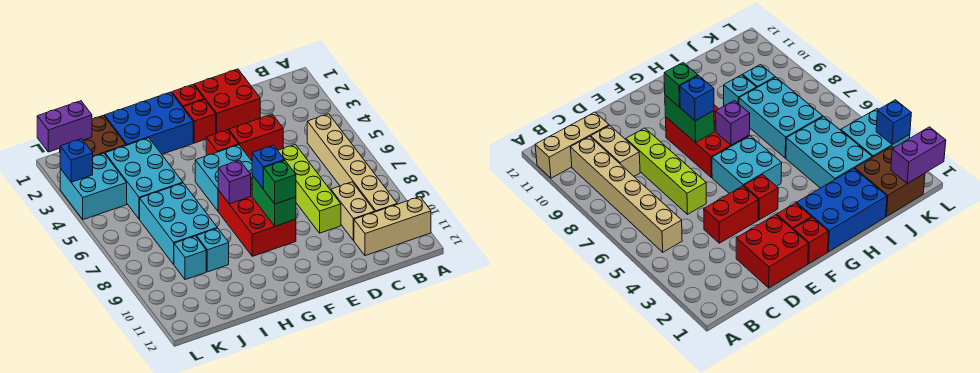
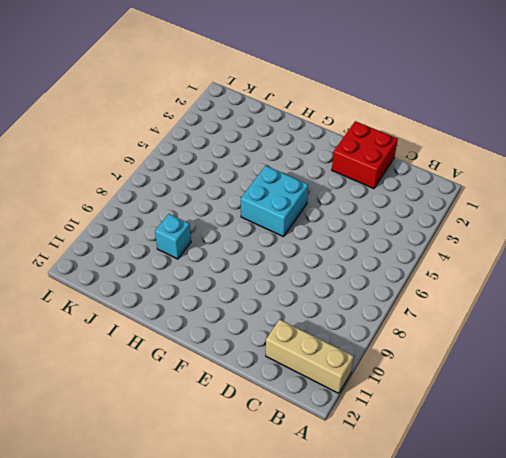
none -> tan brick B5:B10 level 1
none -> tan brick C9:C10 level 1
none -> red brick D4:E4 level 1

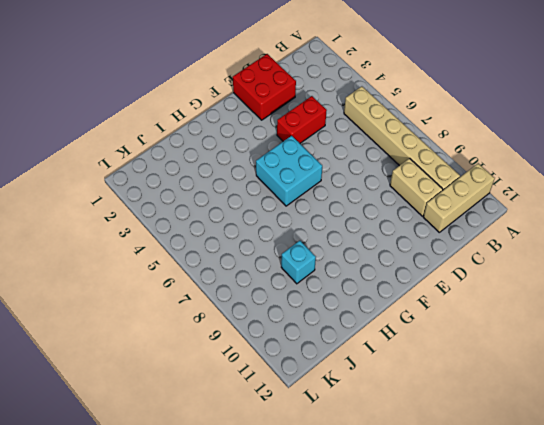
none -> lime brick D6:D9 level 1
none -> red brick F1 level 1
none -> red brick F2 level 1

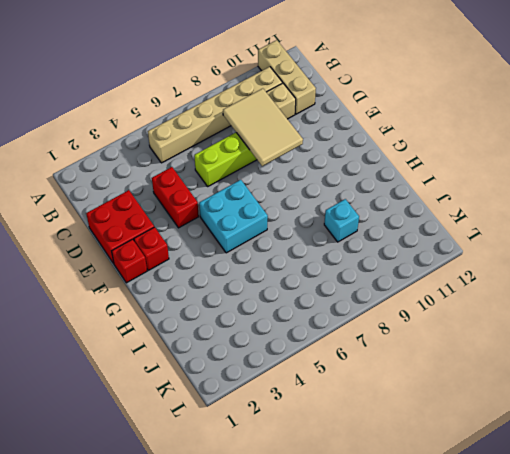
tan tile C8:E9 level 2 -> none
none -> red brick F4 level 1
none -> red brick F7:G9 level 1
none -> blue brick G1:I2 level 1

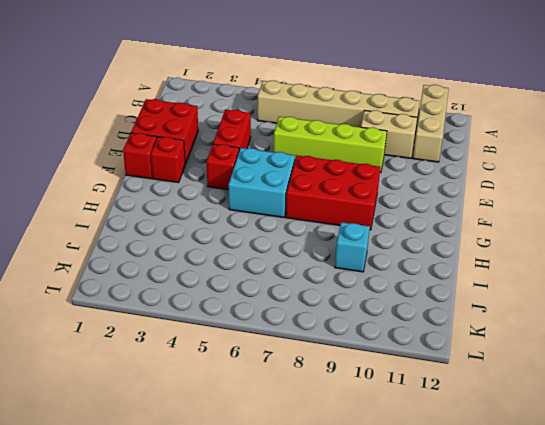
none -> blue brick G1:I2 level 1
none -> cyan brick I3:J5 level 1
none -> cyan brick I6:J8 level 1

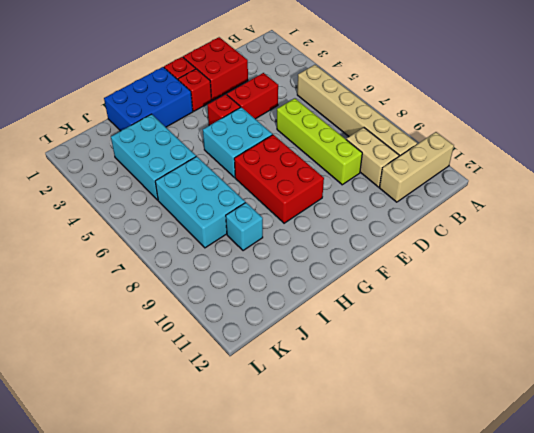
none -> brown brick J1:K2 level 1
none -> cyan brick J9 level 1
none -> cyan brick K3:L4 level 1

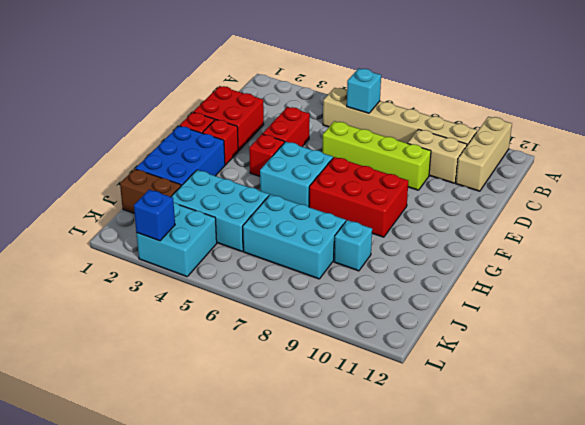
cyan brick B6 level 2 -> cyan brick J9 level 1
brown brick J1:J2 level 1 -> brown brick J1:K2 level 1
none -> green brick F8:F9 level 2
none -> purple brick G7 level 2
none -> purple brick K1:L1 level 2

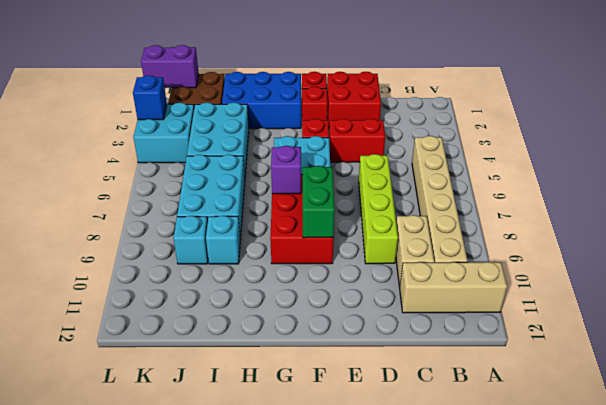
none -> blue brick F8 level 3
none -> green brick F9 level 3

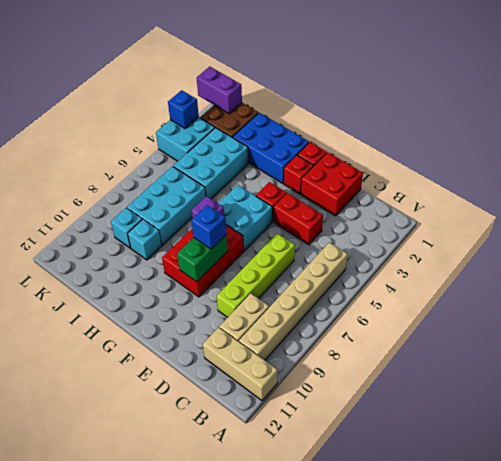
none -> green brick F9 level 3

